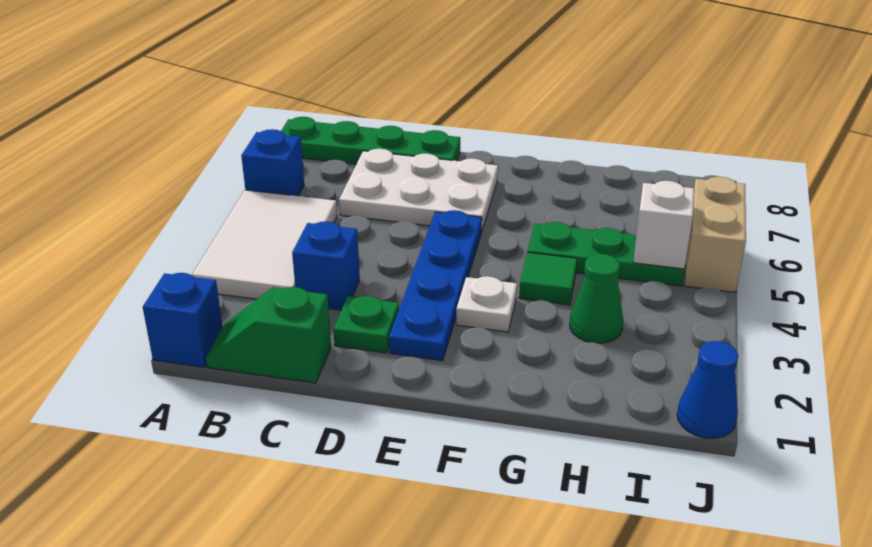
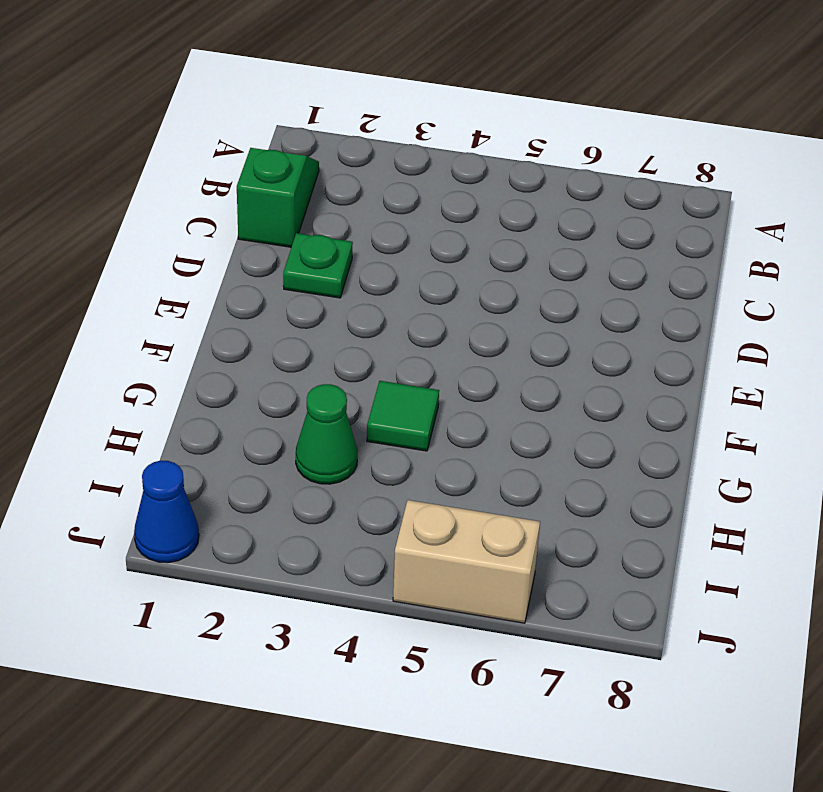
none -> blue brick A1 level 1
none -> white tile A3:B5 level 1
none -> blue brick A6 level 1

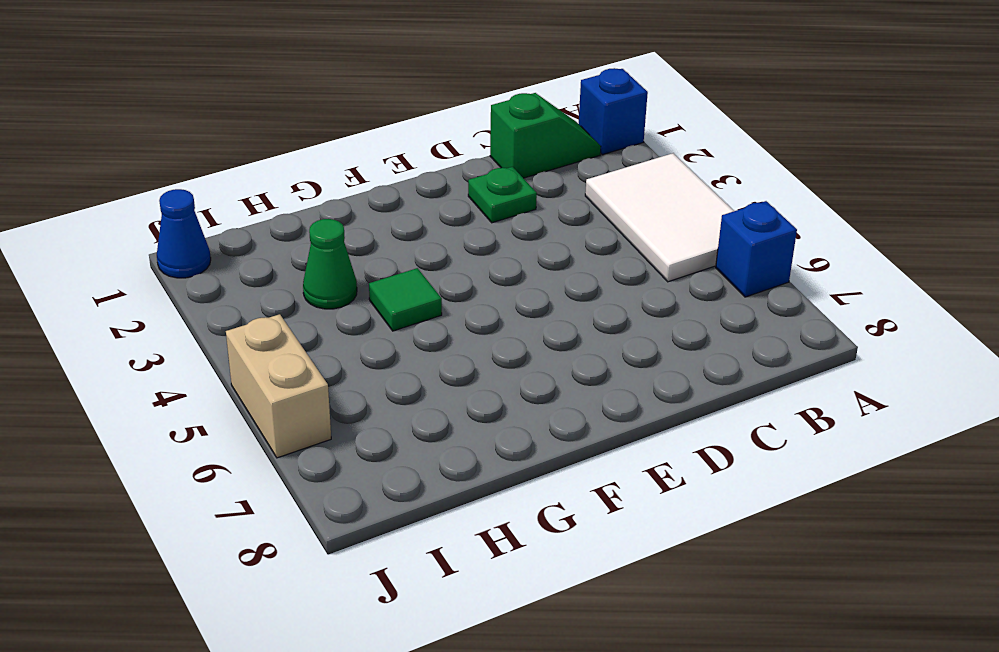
none -> green plate A8:D8 level 1
none -> blue brick C3 level 1
none -> white plate C6:E7 level 1

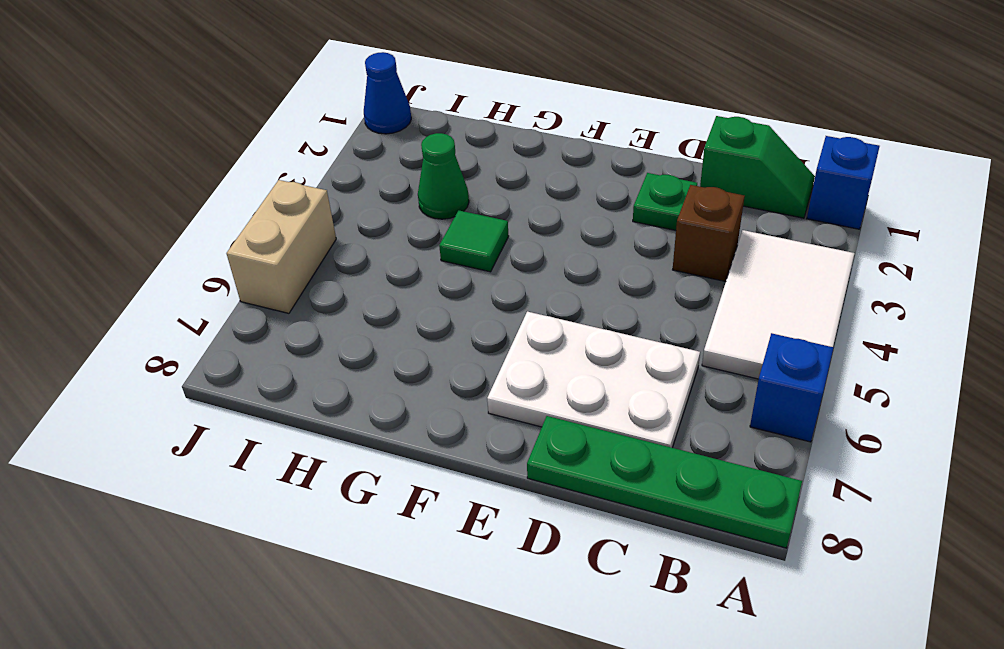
brown brick C3 level 1 -> blue brick C3 level 1
none -> blue plate E2:E5 level 1
none -> white plate F3 level 1
none -> green plate G5:I5 level 1

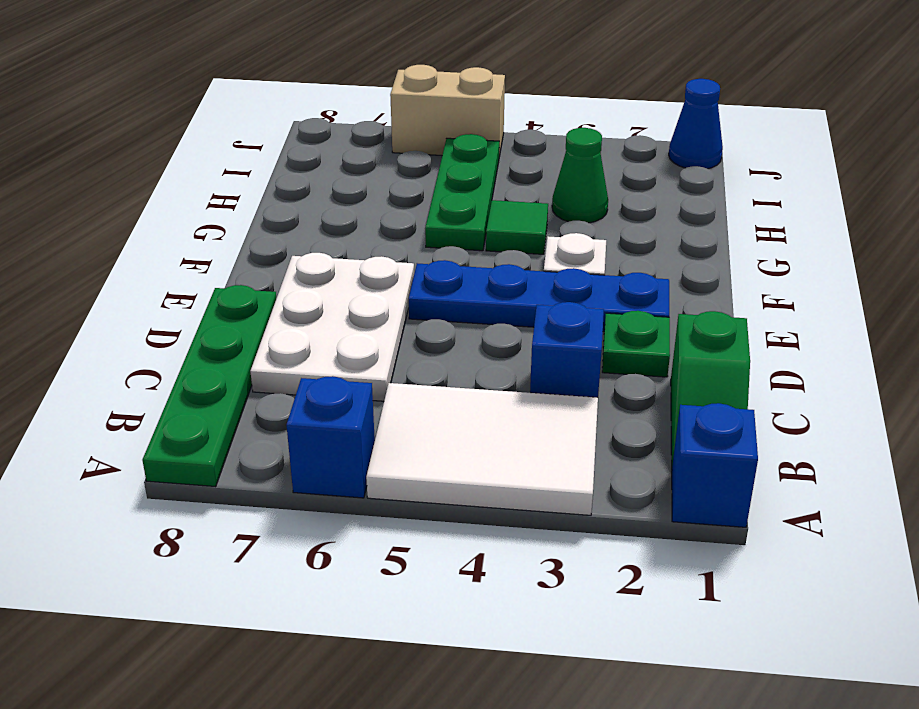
none -> white brick I5 level 2

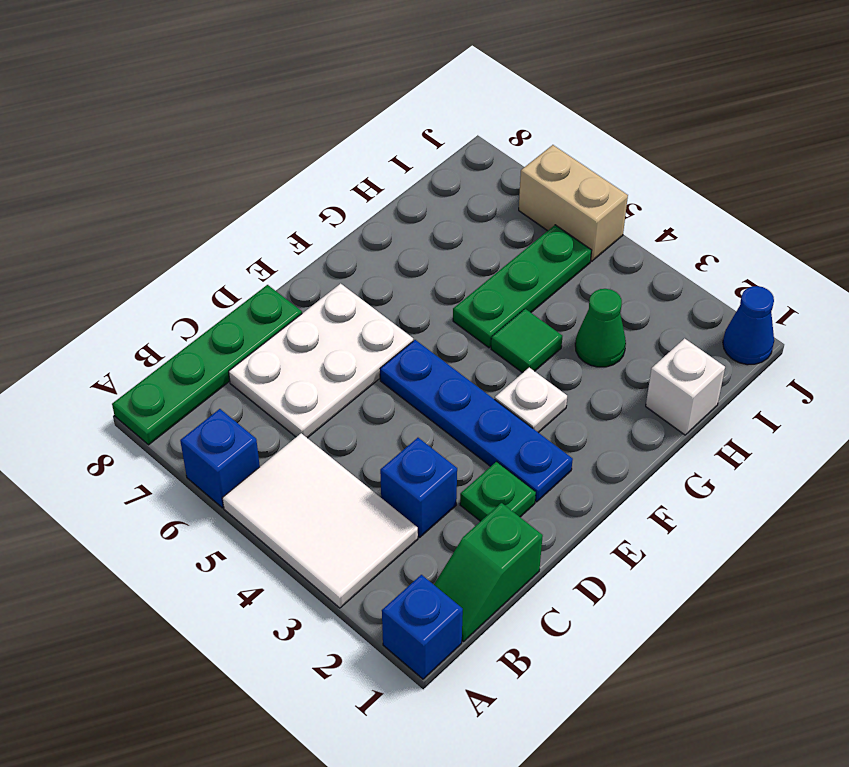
white brick H1 level 1 -> white brick I5 level 2

